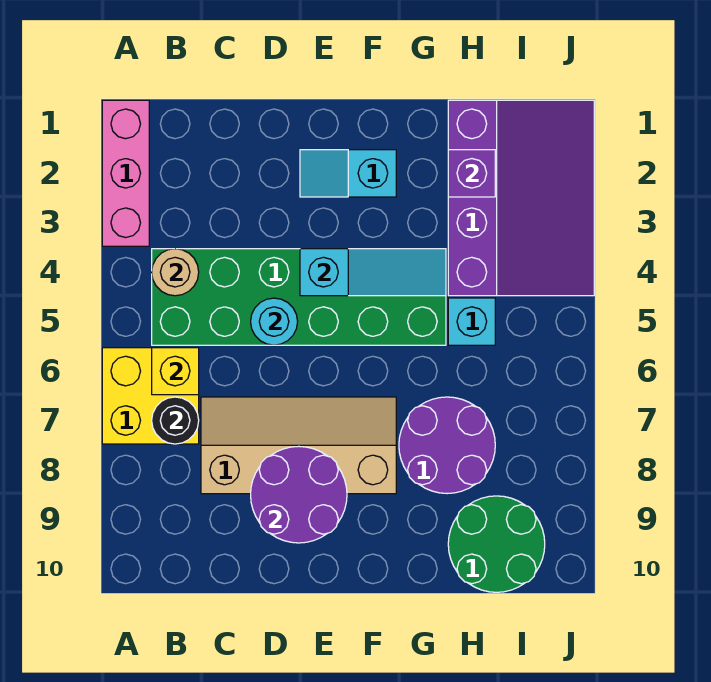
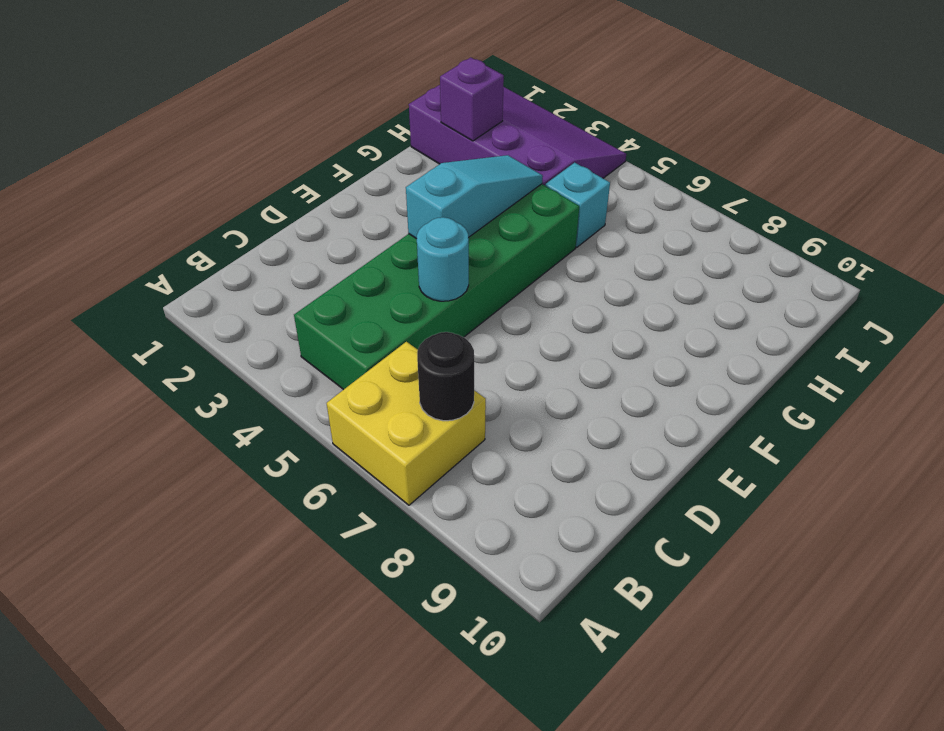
none -> pink brick A1:A3 level 1
none -> tan slope C7:F8 level 1 top 8
none -> cyan slope E2:F2 level 1 top F

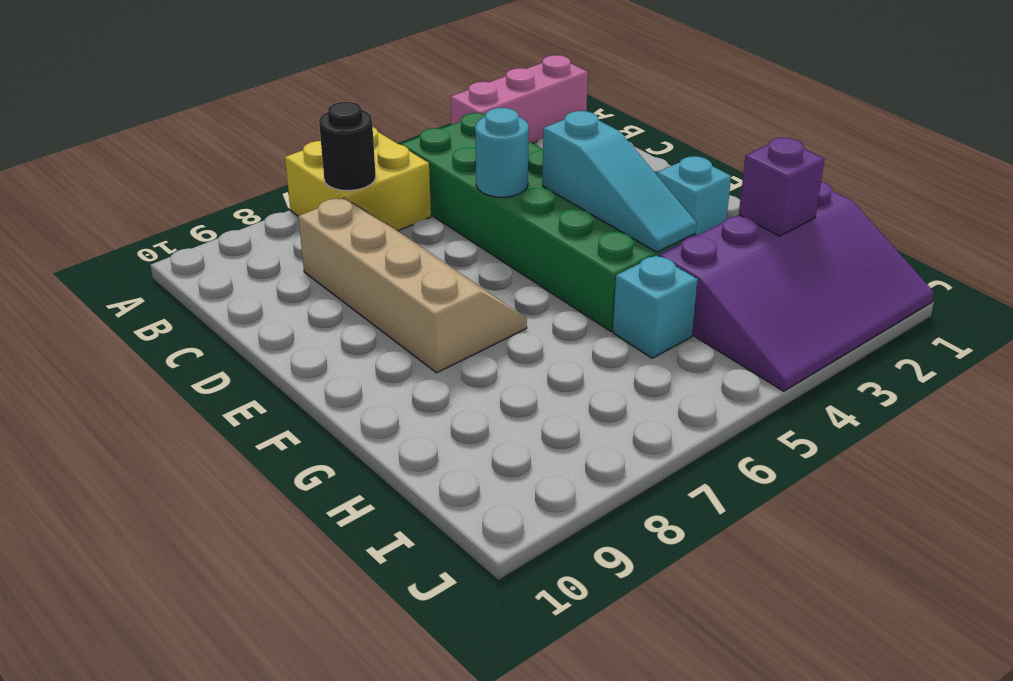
none -> purple round brick G7:H8 level 1
none -> green round brick H9:I10 level 1
none -> tan round brick B4 level 2

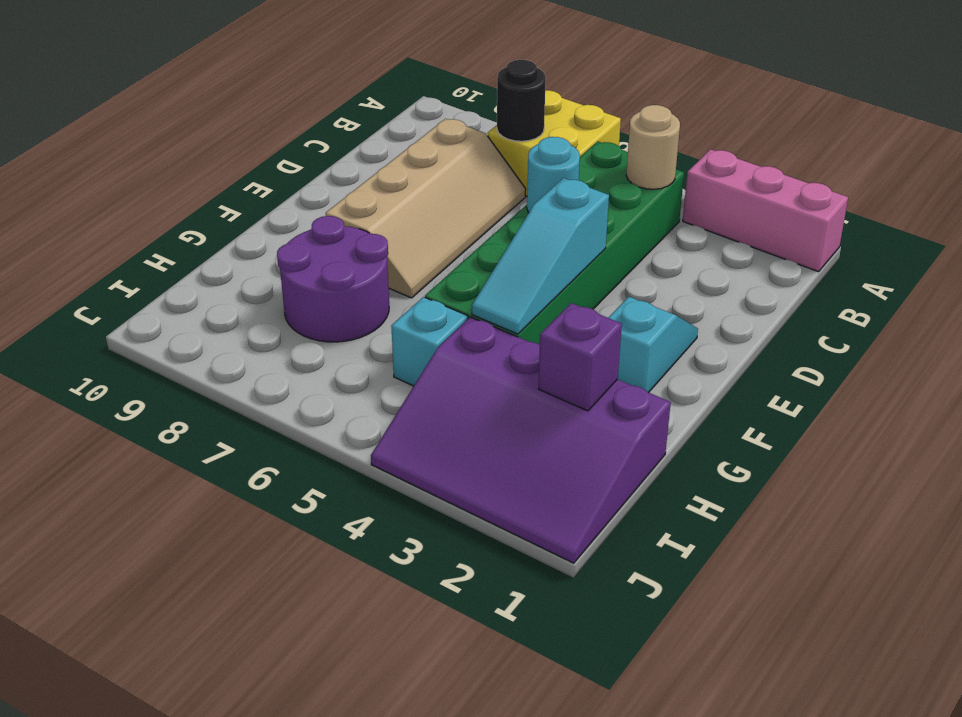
none -> green round brick H9:I10 level 1
none -> yellow brick B6 level 2
none -> purple round brick D8:E9 level 2

